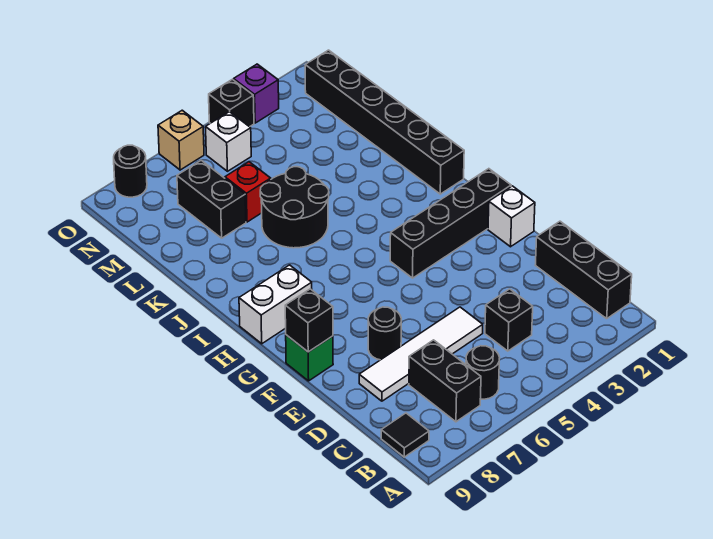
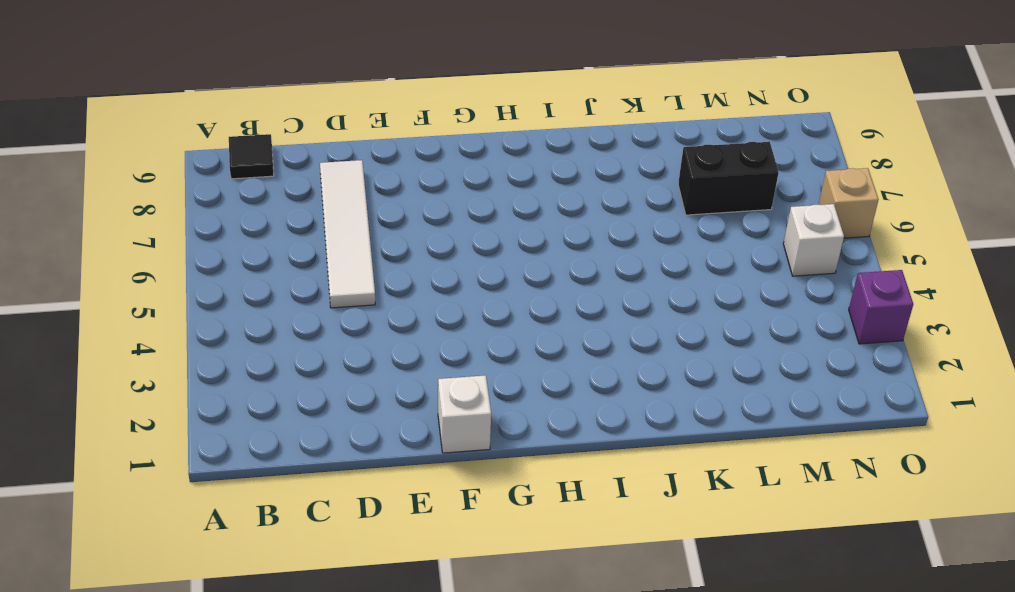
none -> black brick B1:D1 level 1
none -> black round brick B6 level 1
none -> black brick B7:C7 level 1

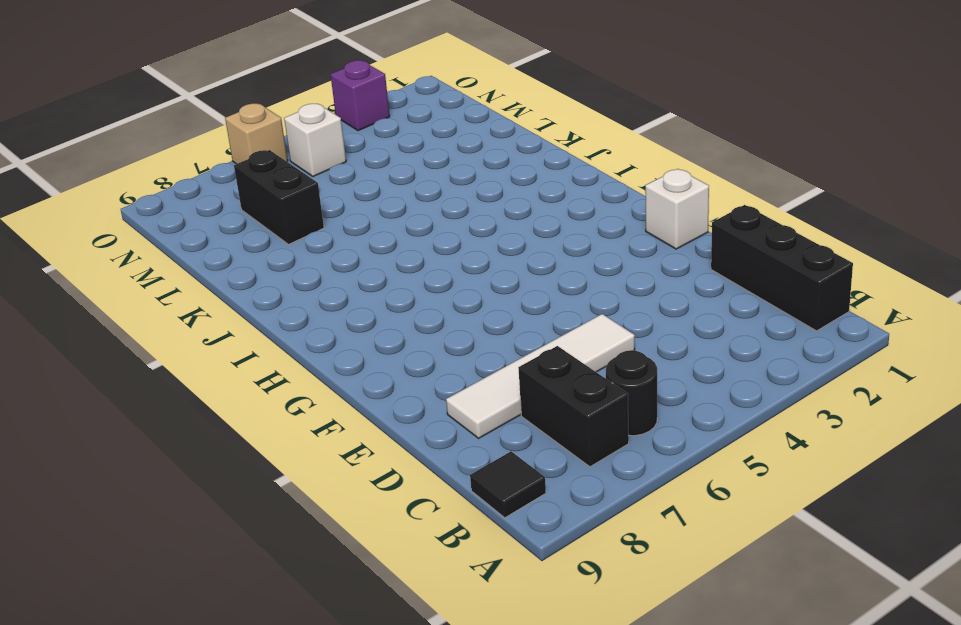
none -> black brick C4 level 1
none -> black round brick E7 level 1
none -> green brick F9 level 1

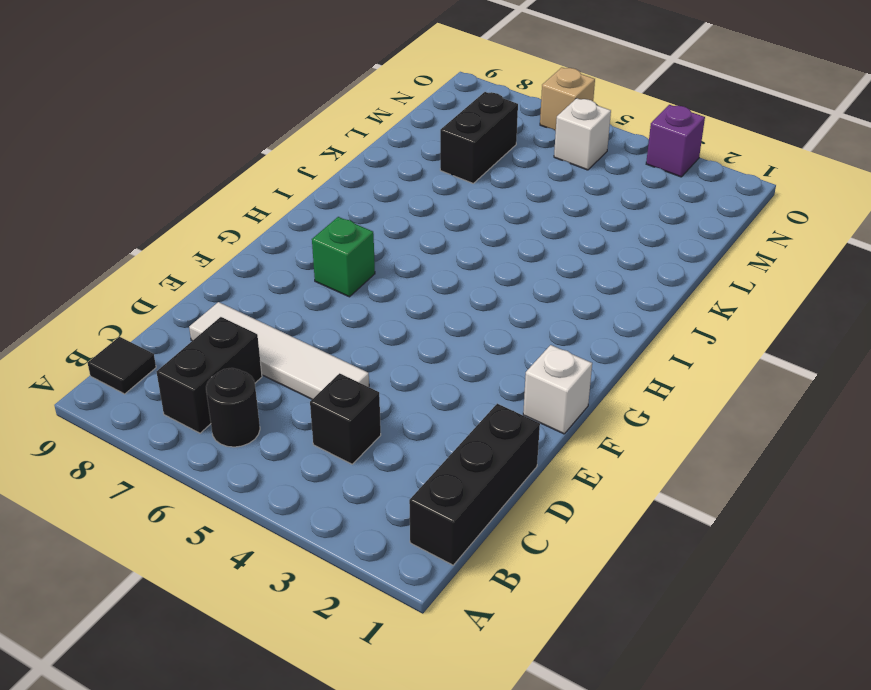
green brick G7 level 1 -> green brick F9 level 1
none -> black round brick E7 level 1
none -> black brick G1:G4 level 1
none -> white brick H8:H9 level 1

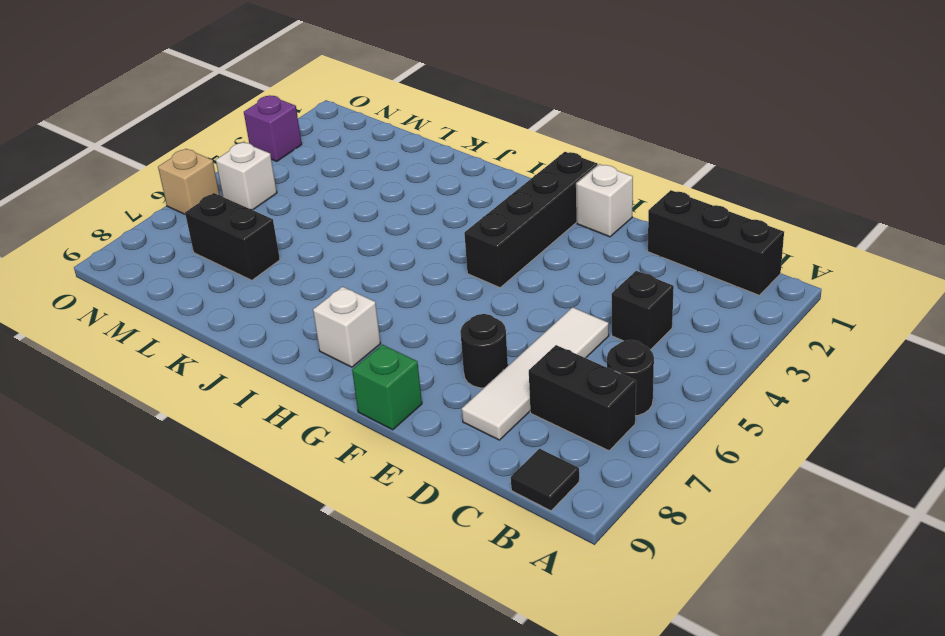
white brick H8 level 1 -> white brick H8:H9 level 1
none -> black brick I1:N1 level 1
none -> black round brick J5:K6 level 1
none -> red brick L6 level 1

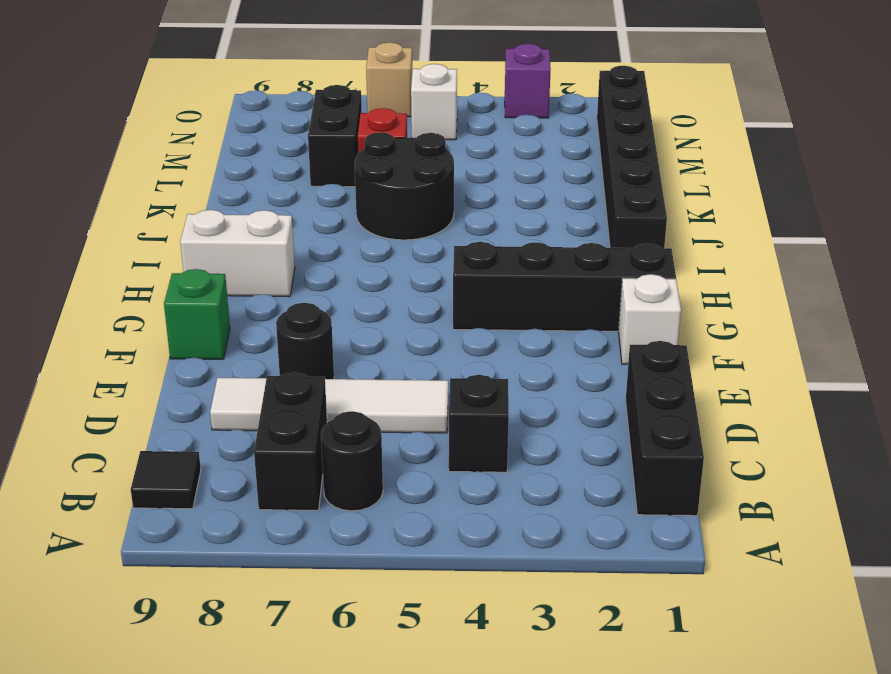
none -> black brick O4 level 1
none -> black round brick O8 level 1
none -> black brick F9 level 2

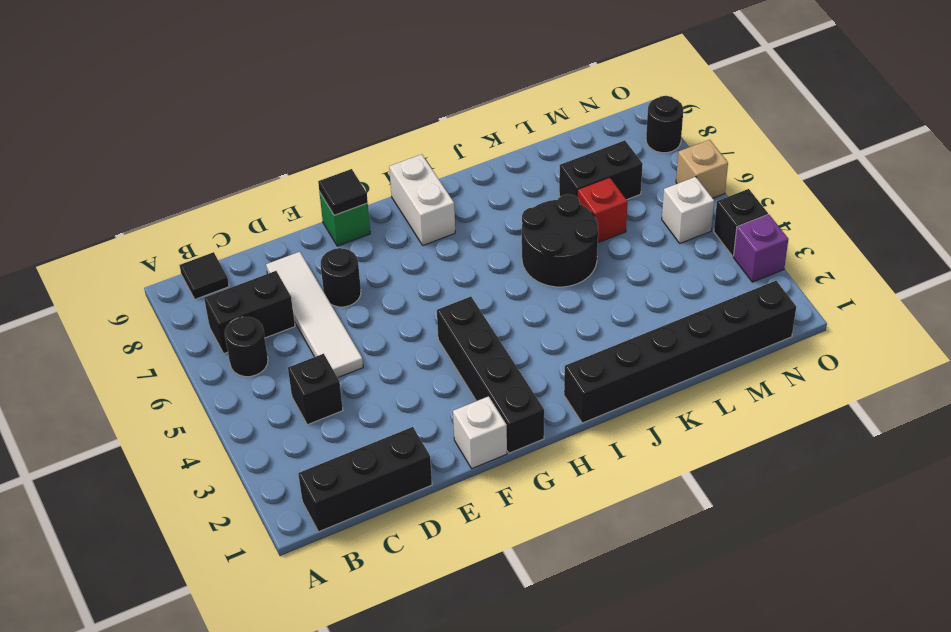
black tile F9 level 2 -> black brick F9 level 2

